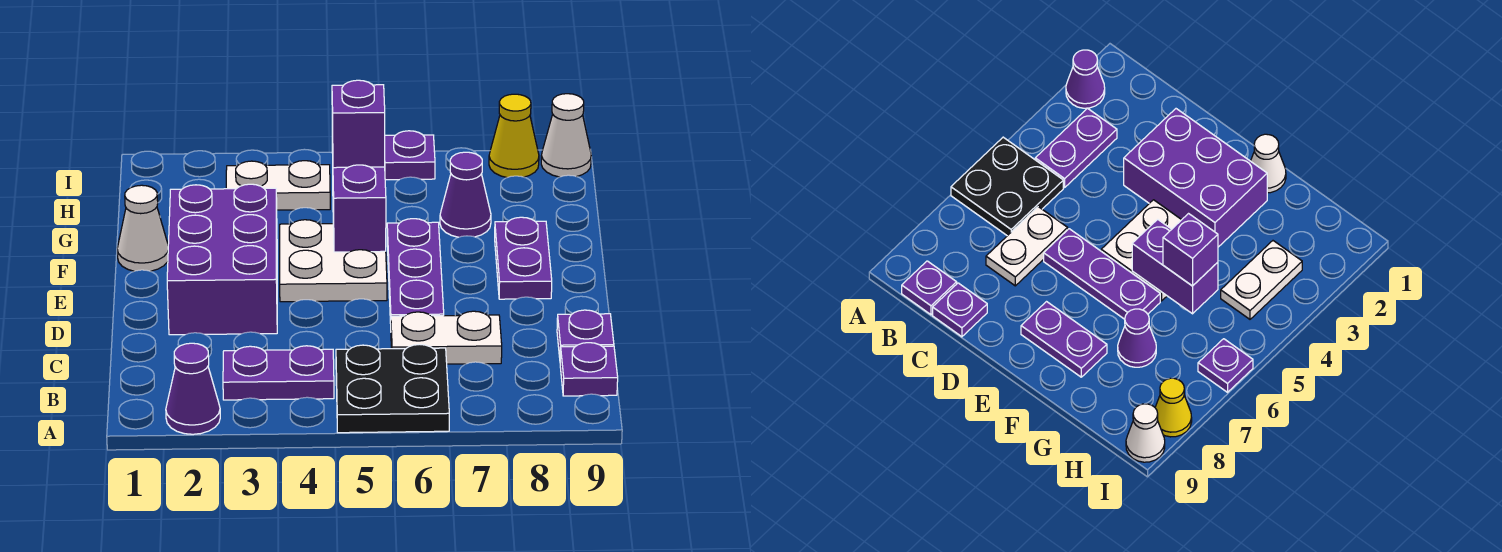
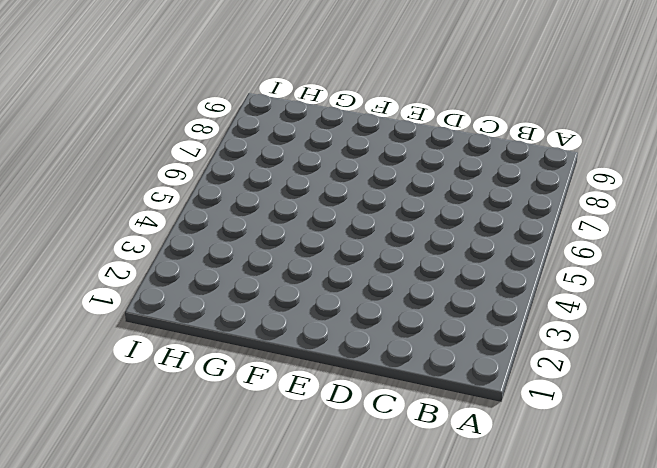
none -> purple cone A2 level 1
none -> black plate A5:B6 level 1
none -> purple plate B3:B4 level 1

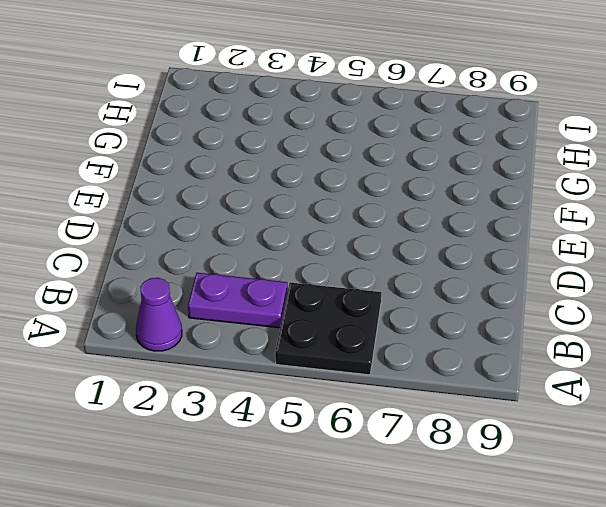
none -> purple plate B9 level 1
none -> white plate C6:C7 level 1
none -> purple plate C9 level 1

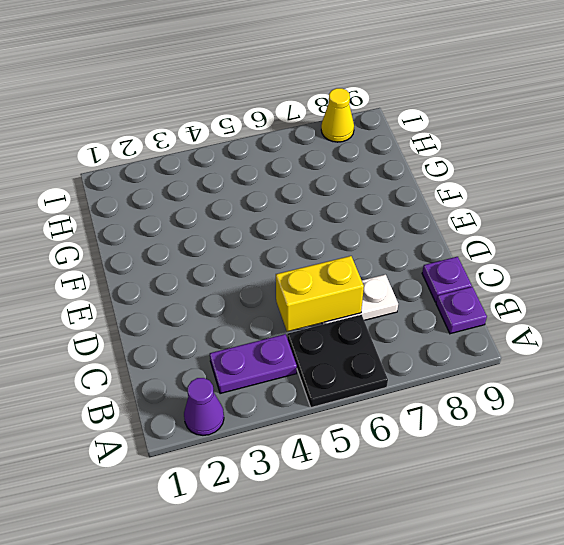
yellow brick C5:C6 level 2 -> none
none -> purple brick D2:F3 level 1
none -> purple plate D6:F6 level 1
none -> white plate E4:F5 level 1

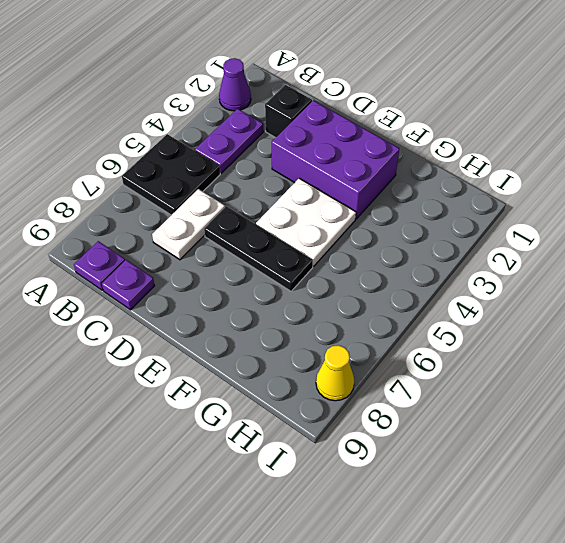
black brick C2 level 1 -> none
black plate D6:F6 level 1 -> purple plate D6:F6 level 1
none -> purple plate E8:F8 level 1
none -> white cone F1 level 1
none -> purple cone G7 level 1

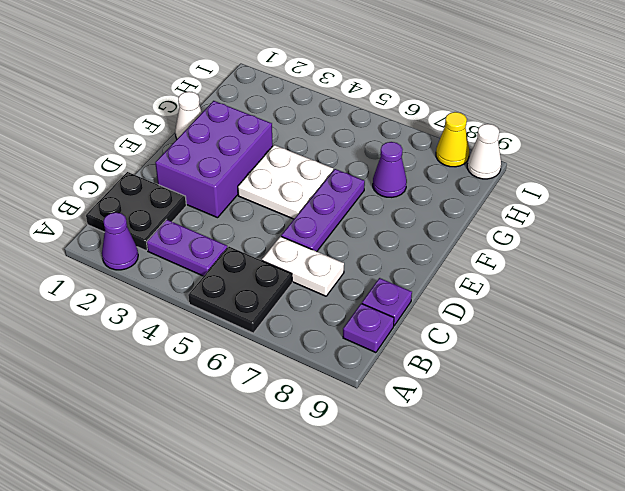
black plate B1:C2 level 1 -> none
none -> purple plate E8:F8 level 1
none -> white plate H3:H4 level 1
none -> purple plate I6 level 1

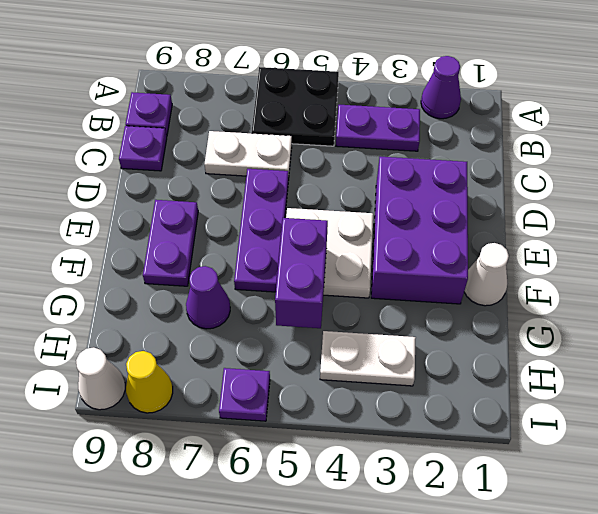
none -> purple brick G5 level 3

